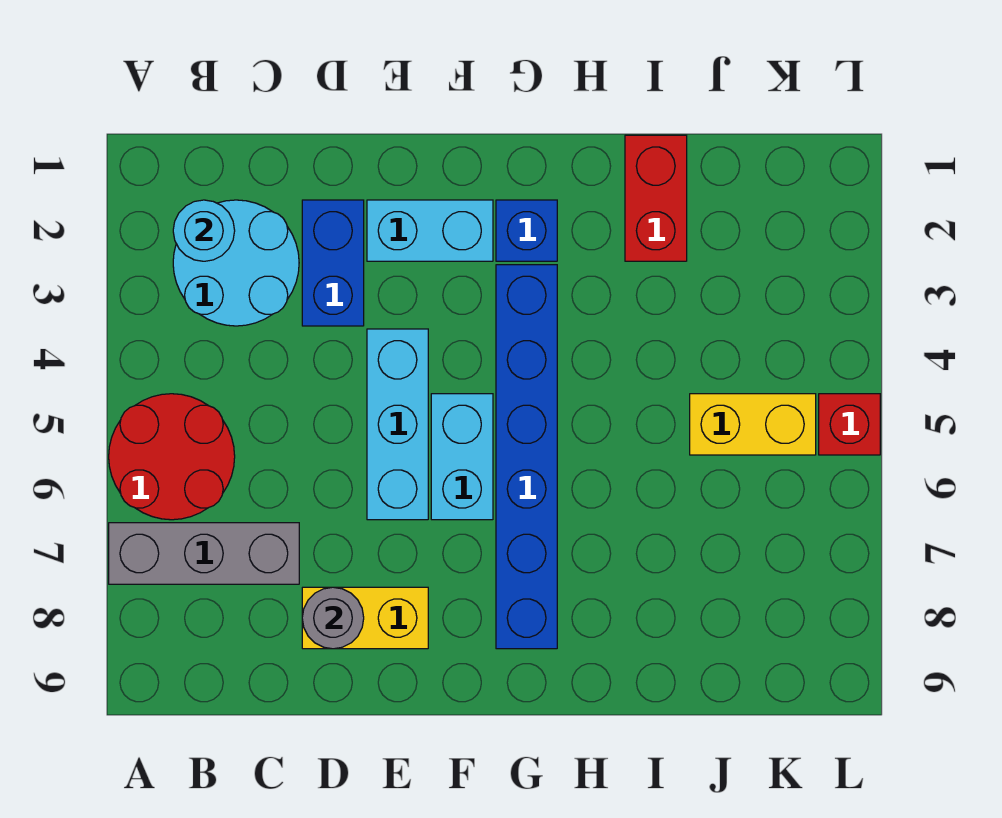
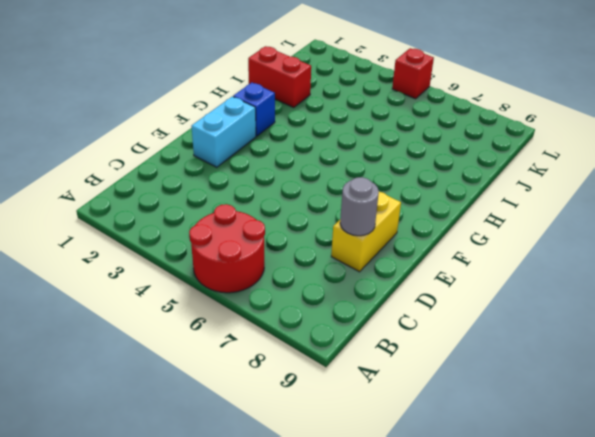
none -> grey brick A7:C7 level 1
none -> cyan round brick B2:C3 level 1
none -> blue brick D2:D3 level 1

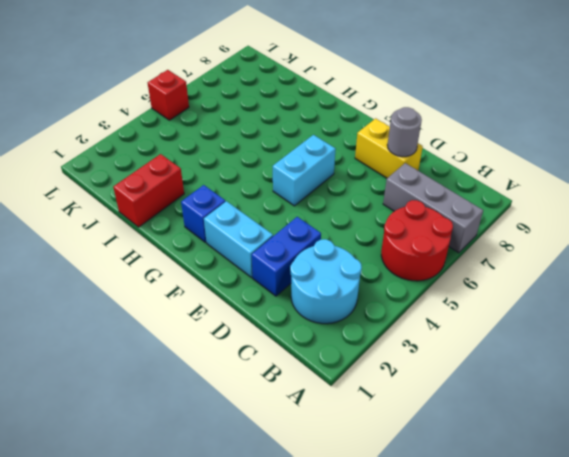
none -> cyan brick E4:E6 level 1
none -> blue brick G3:G8 level 1
none -> yellow brick J5:K5 level 1

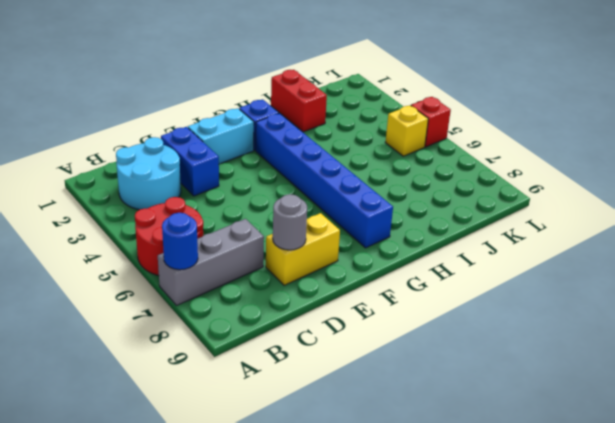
blue round brick A7 level 2 -> none
yellow brick K5 level 1 -> yellow brick J5:K5 level 1
none -> cyan brick E4:E6 level 1
none -> cyan brick F5:F6 level 1
none -> cyan round brick B2 level 2

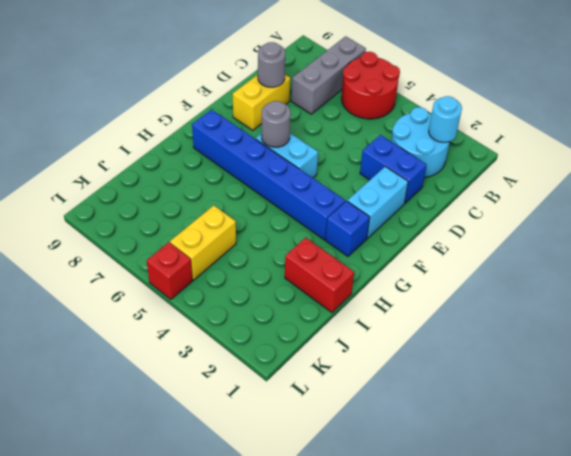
grey round brick F6 level 2 -> none
none -> cyan brick E4:E6 level 1

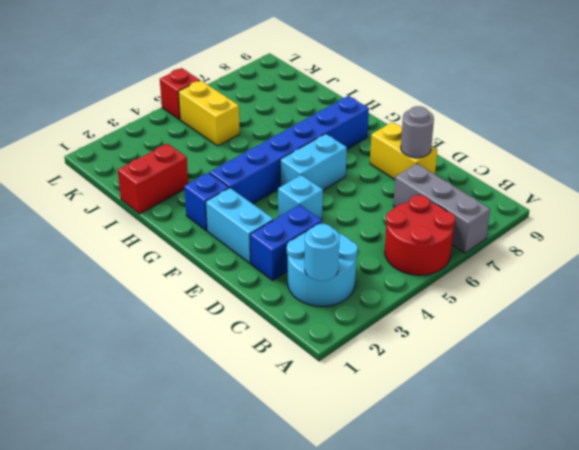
cyan brick E4 level 1 -> cyan brick E4:E6 level 1

